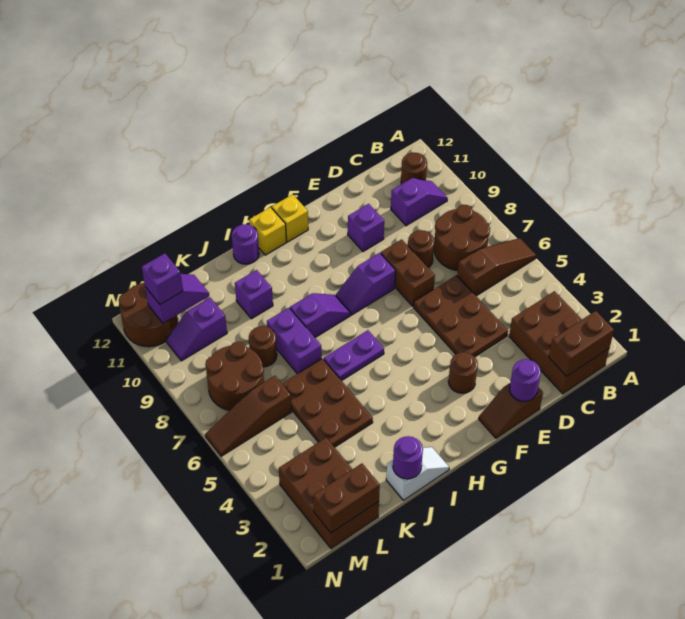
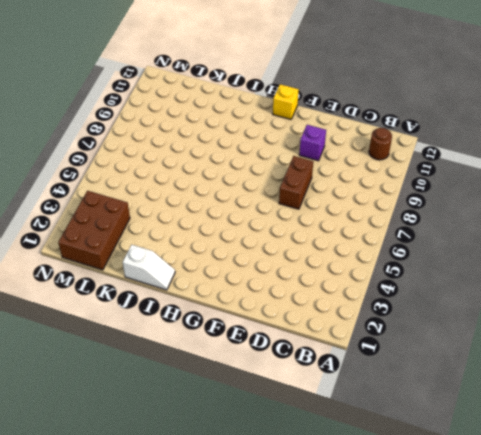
none -> brown slope A6:C6 level 1 top C
none -> brown brick B1:C3 level 1
none -> brown round brick B7:C8 level 1
none -> purple slope B10:C10 level 1 top C

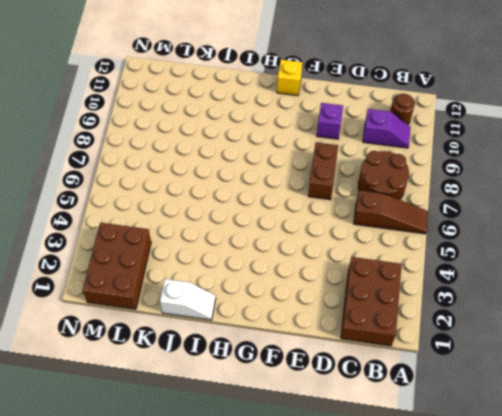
none -> brown plate D4:E6 level 1
none -> brown round brick D8 level 1
none -> brown slope E1:F1 level 1 top E
none -> brown round brick F3 level 1

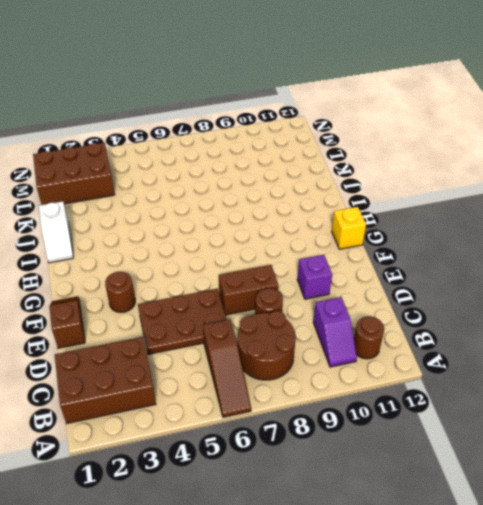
none -> purple slope F8:G8 level 1 top F
none -> purple plate H6:I6 level 1
none -> purple slope H8:I8 level 1 top I
none -> yellow brick H12 level 1

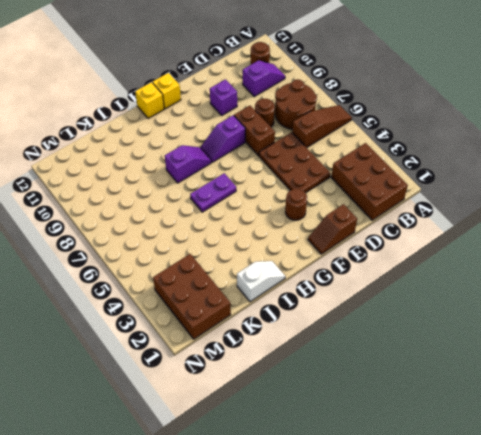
none -> purple round brick I12 level 1
none -> brown plate J4:K6 level 1
none -> purple brick J7:J8 level 1
none -> purple brick J10 level 1

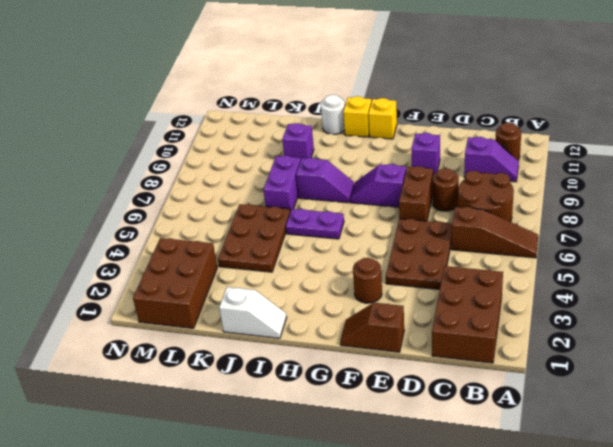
white round brick I12 level 1 -> purple round brick I12 level 1
none -> brown round brick K8 level 1
none -> brown slope L6:N6 level 1 top L
none -> brown round brick L7:M8 level 1
none -> purple slope L10:M10 level 1 top L

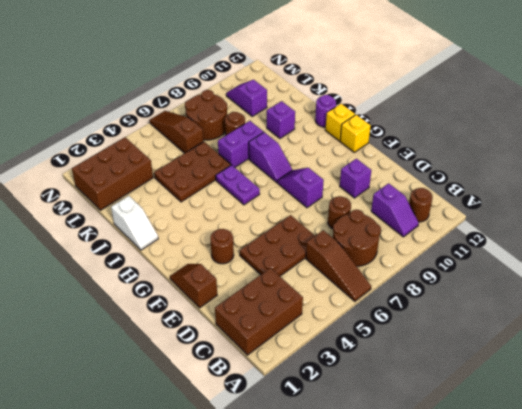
none -> brown brick E7:E8 level 1
none -> brown round brick M11:N12 level 1
none -> brown brick B1:C1 level 2
none -> purple round brick E1 level 2

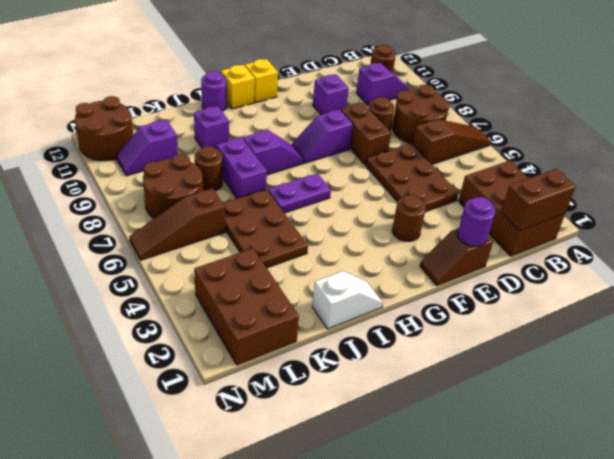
none -> purple round brick J1 level 2
none -> brown brick L1:M1 level 2
none -> purple slope L11:M11 level 2 top M
none -> purple brick M11 level 3

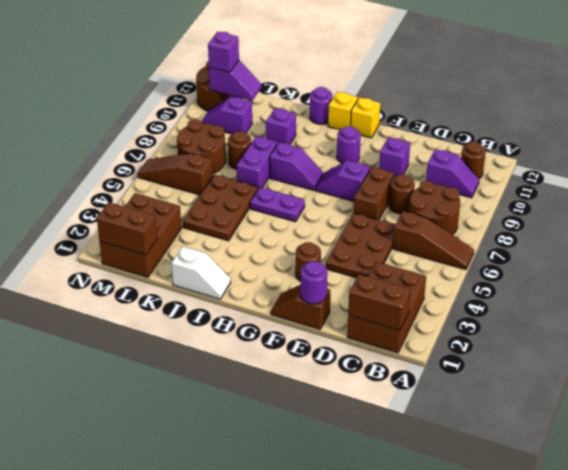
purple round brick G10 level 1 -> purple round brick J1 level 2

